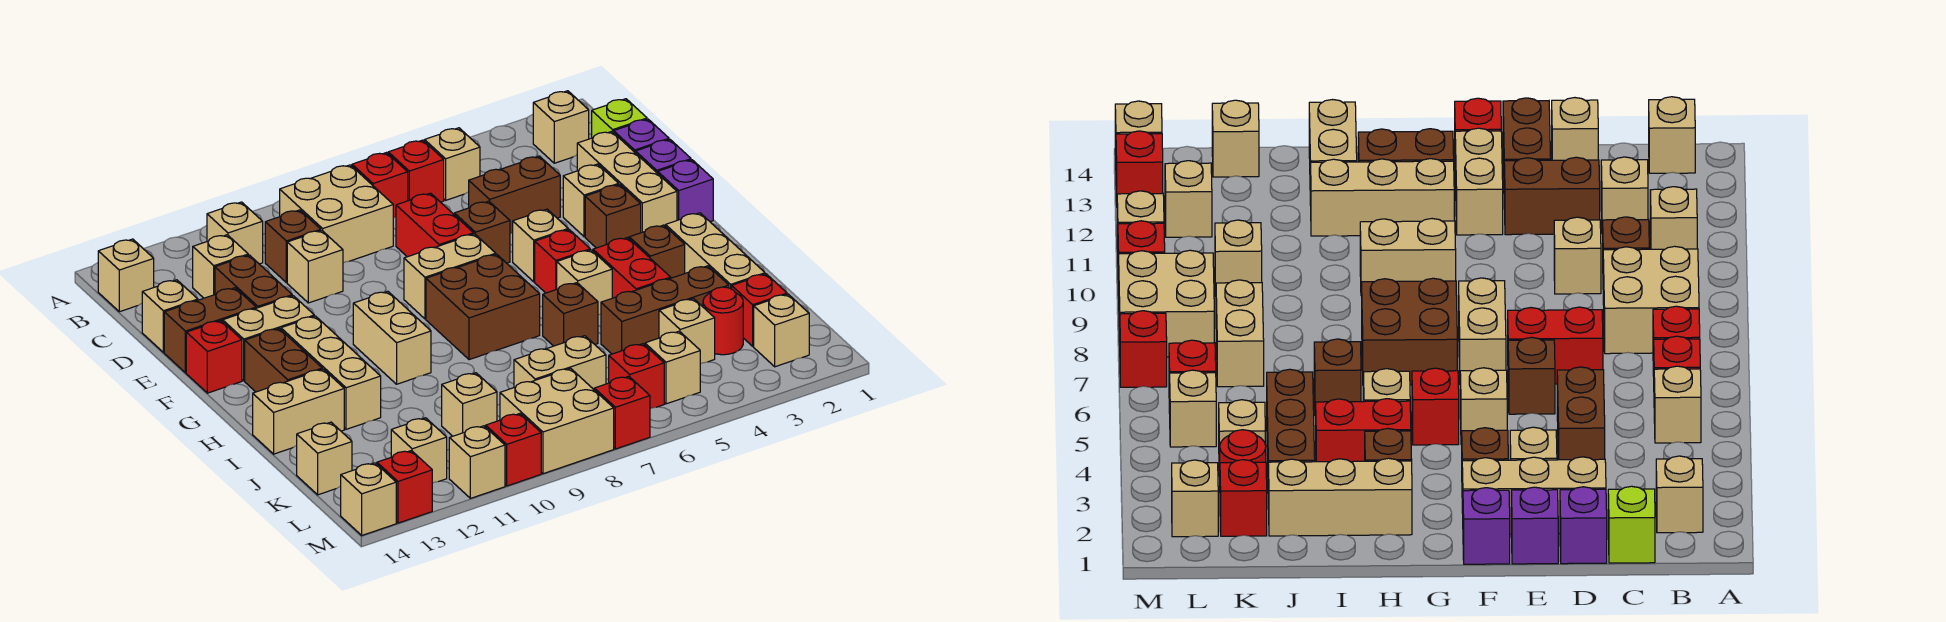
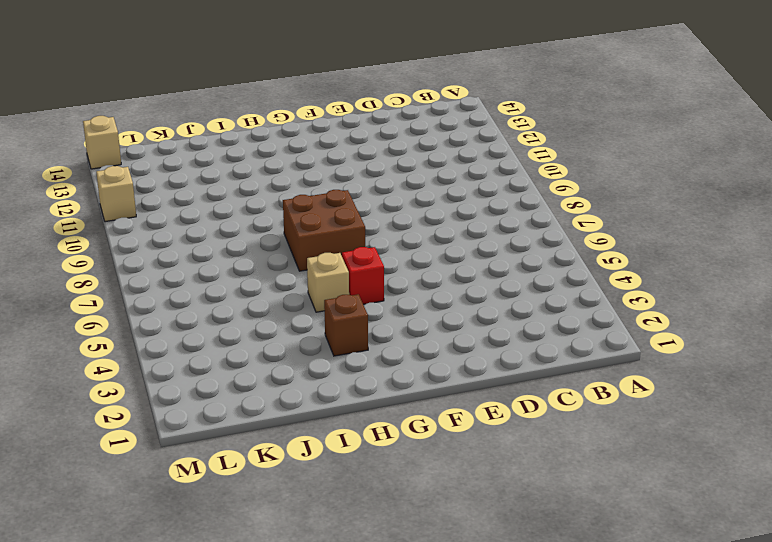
none -> tan brick B2 level 1
none -> tan brick B5 level 1
none -> red brick B6 level 1
none -> red brick B7 level 1

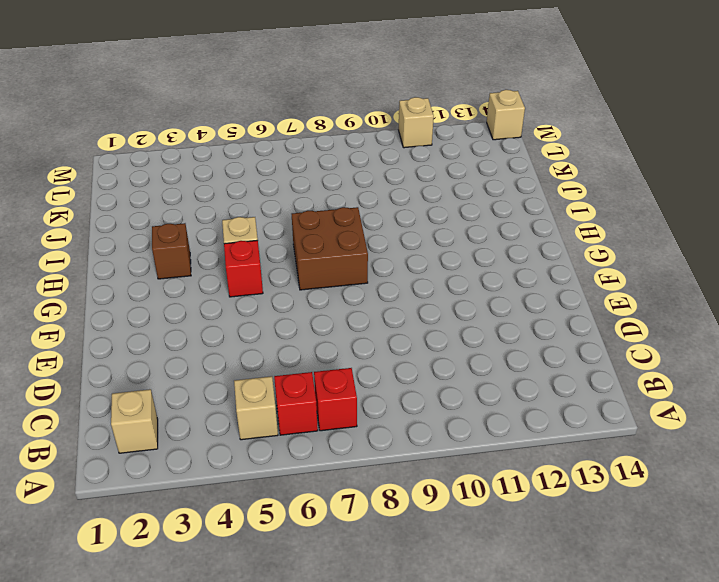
none -> tan brick B8:C9 level 1
none -> tan brick B11 level 1
none -> tan brick B14 level 1
none -> lime brick C1 level 1

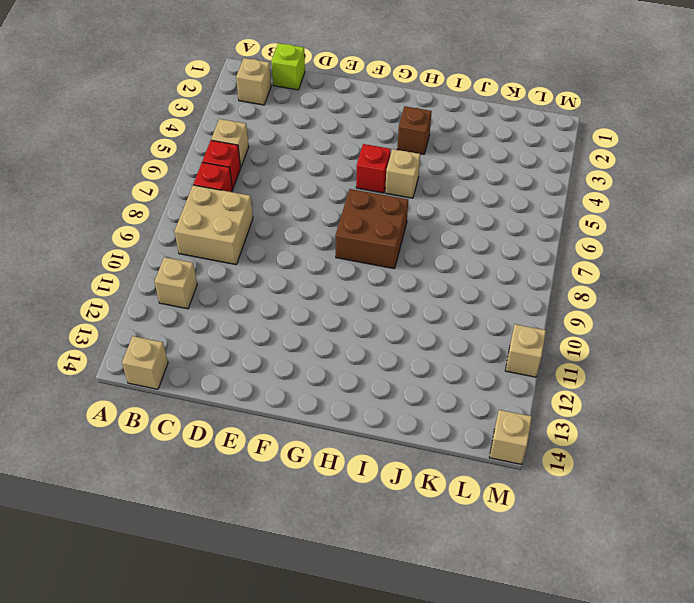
none -> brown brick C10 level 1
none -> tan brick C12 level 1
none -> purple brick D1 level 1
none -> tan brick D2:F2 level 1

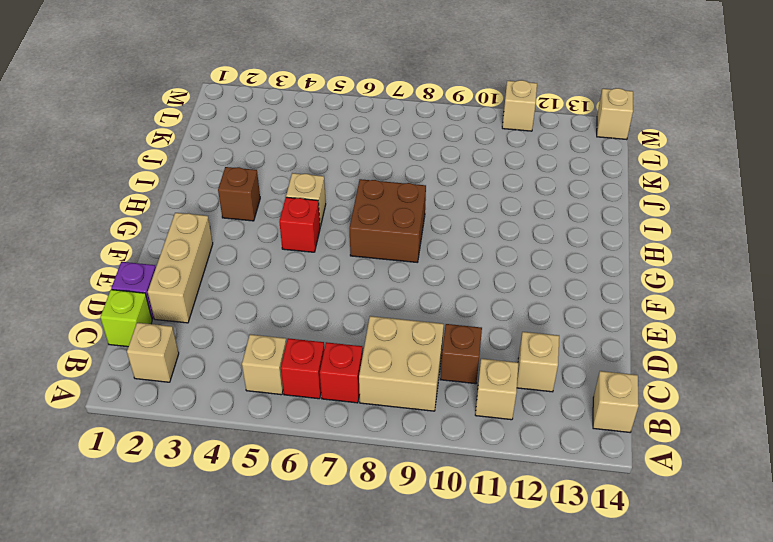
none -> brown brick D4:D5 level 1
none -> red brick D7:E7 level 1
none -> tan brick D10 level 1
none -> brown brick D12:E12 level 1

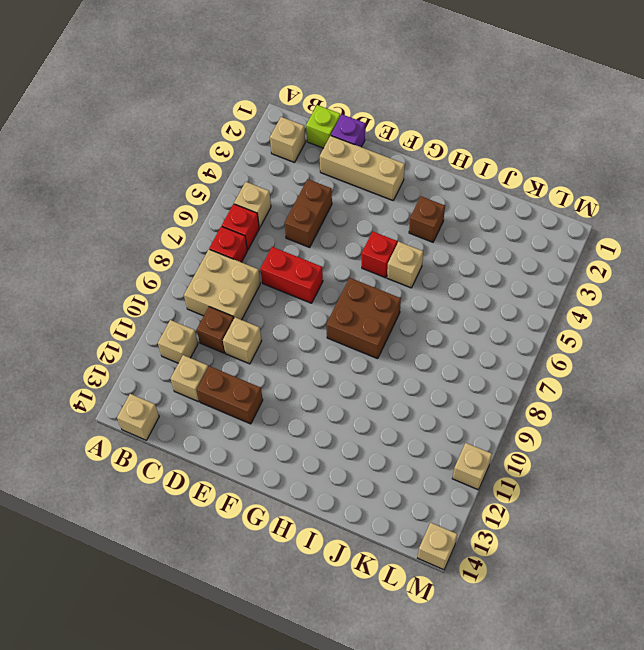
none -> tan brick D14 level 1
none -> purple brick E1 level 1
none -> tan brick E3 level 1
none -> brown brick E6 level 1

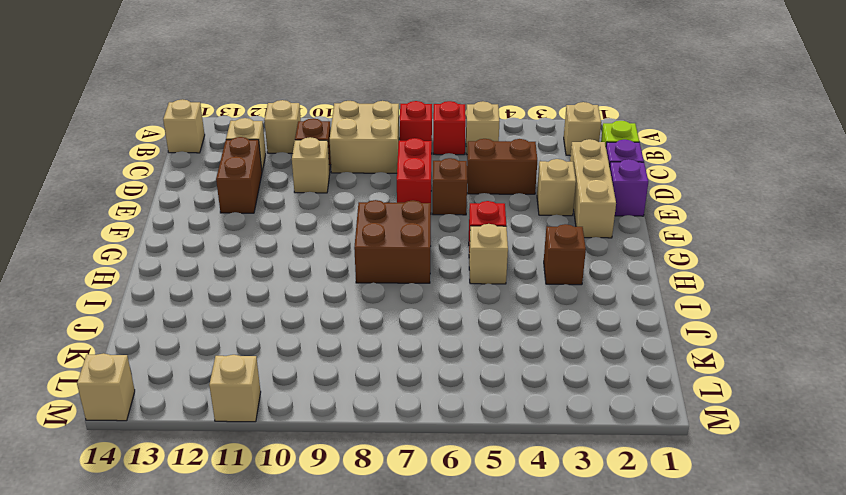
none -> tan brick D14 level 1
none -> brown brick E13:E14 level 1
none -> purple brick F1 level 1
none -> brown brick F3 level 1

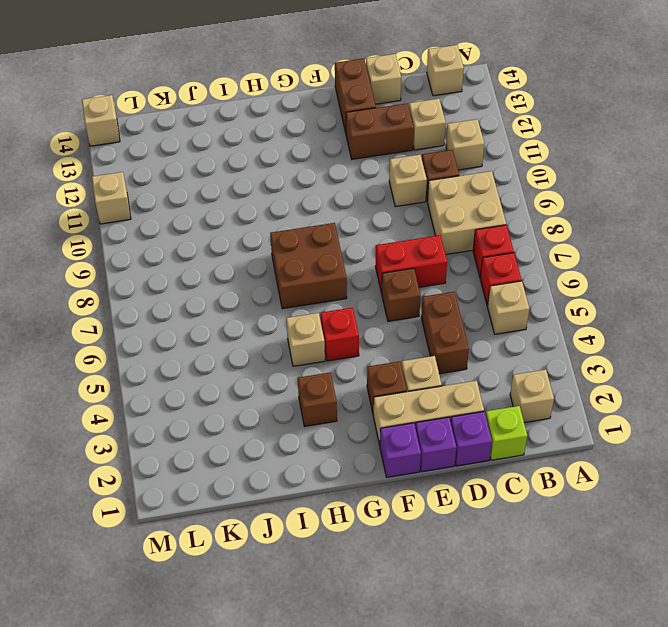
none -> tan brick F5 level 1
none -> tan brick F7:F8 level 1
none -> tan brick F12:F13 level 1
none -> red brick F14 level 1

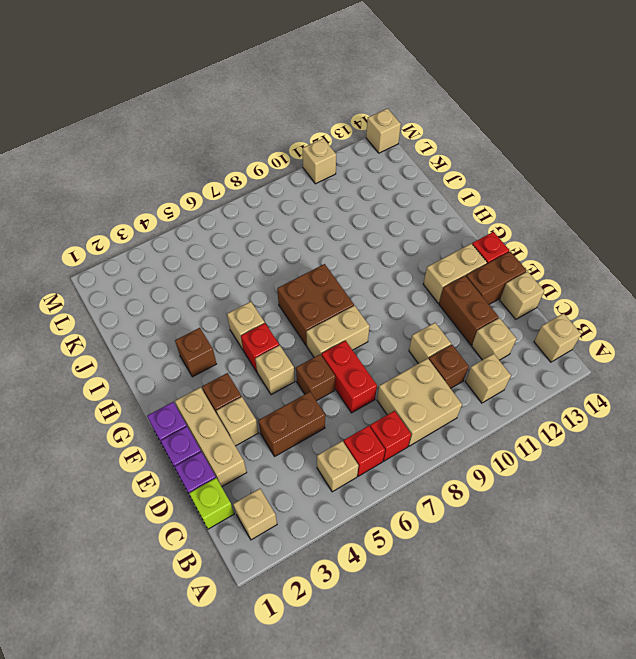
none -> tan brick G10:H10 level 1
none -> tan brick G12:I12 level 1
none -> brown brick G13:H13 level 1
none -> tan brick H2:J2 level 1

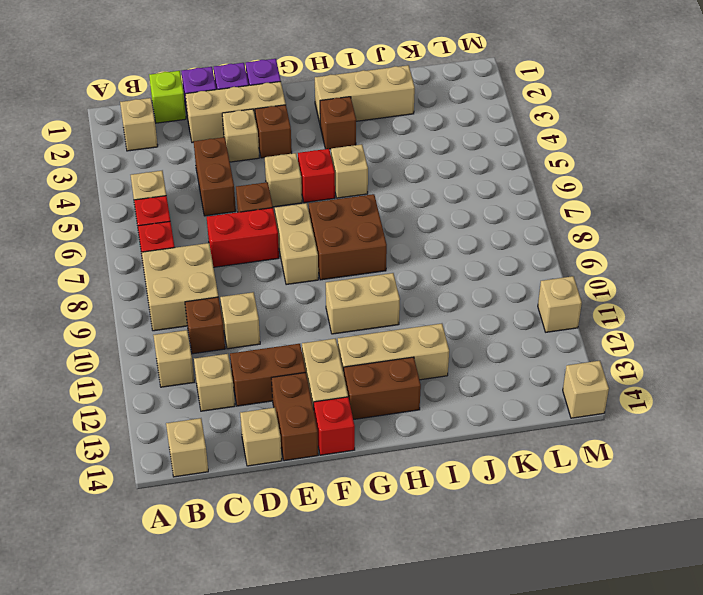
none -> red brick H4:I4 level 1
none -> brown brick I6 level 1
none -> tan brick I13:I14 level 1
none -> brown brick J3:J5 level 1

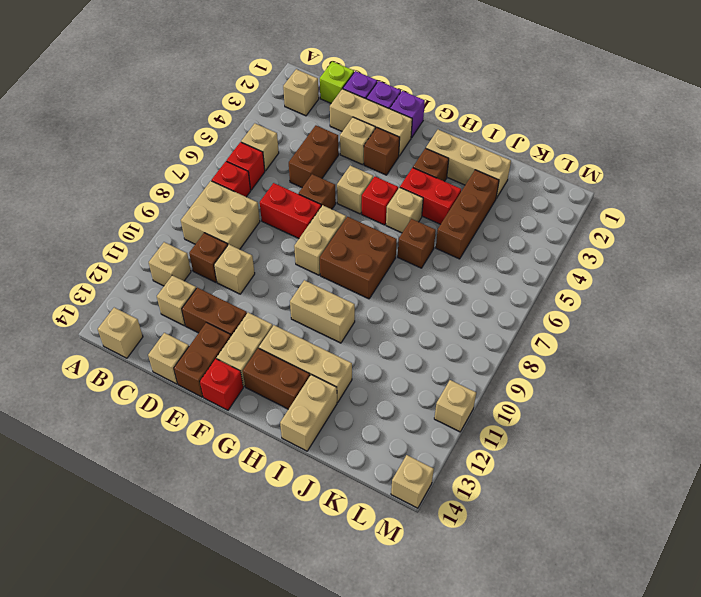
none -> red brick K2 level 1
none -> red round brick K3 level 1
none -> tan brick K4 level 1
none -> tan brick K7:K8 level 1

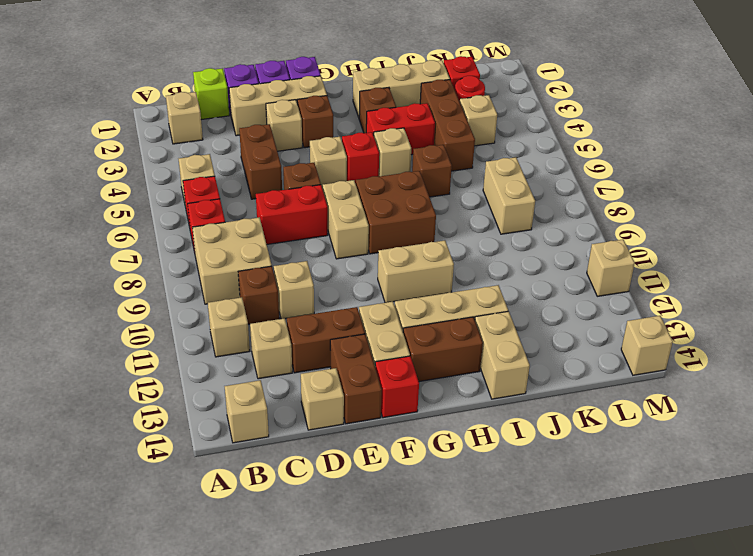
none -> tan brick K10 level 1
none -> tan brick K14 level 1
none -> tan brick L2 level 1
none -> tan brick L5 level 1

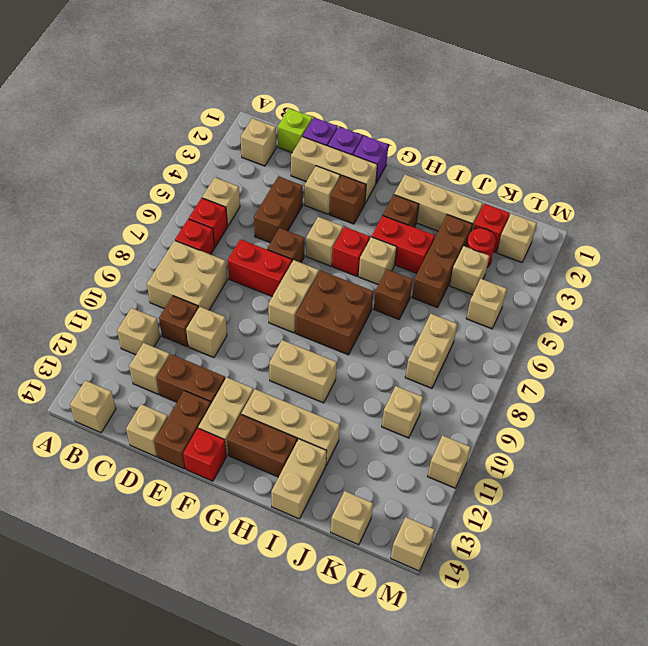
none -> red brick L6 level 1
none -> tan brick L8:M9 level 1
none -> tan brick L12 level 1
none -> red brick M7 level 1

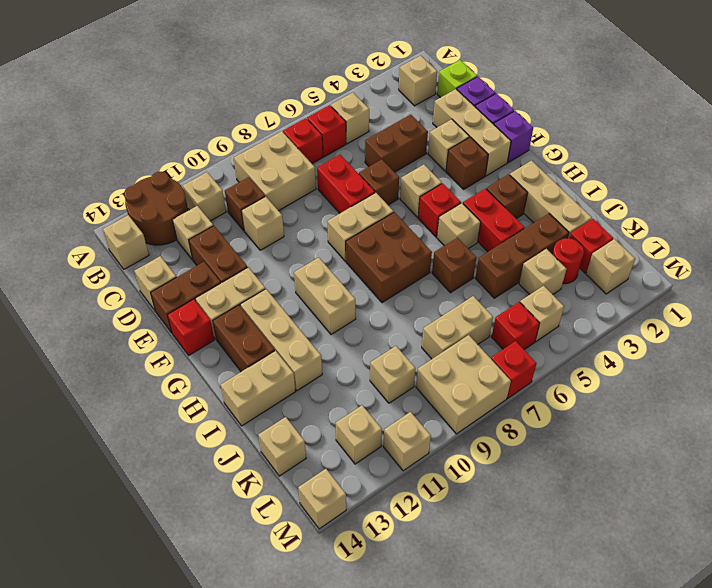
brown round brick A12:B13 level 1 -> none
none -> red brick M10 level 1
none -> red brick M13 level 1

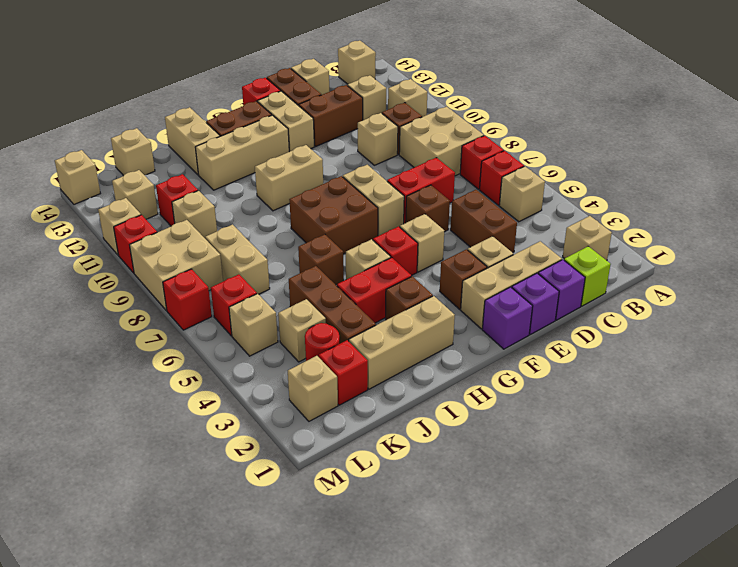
red brick K11 level 1 -> red brick M13 level 1

